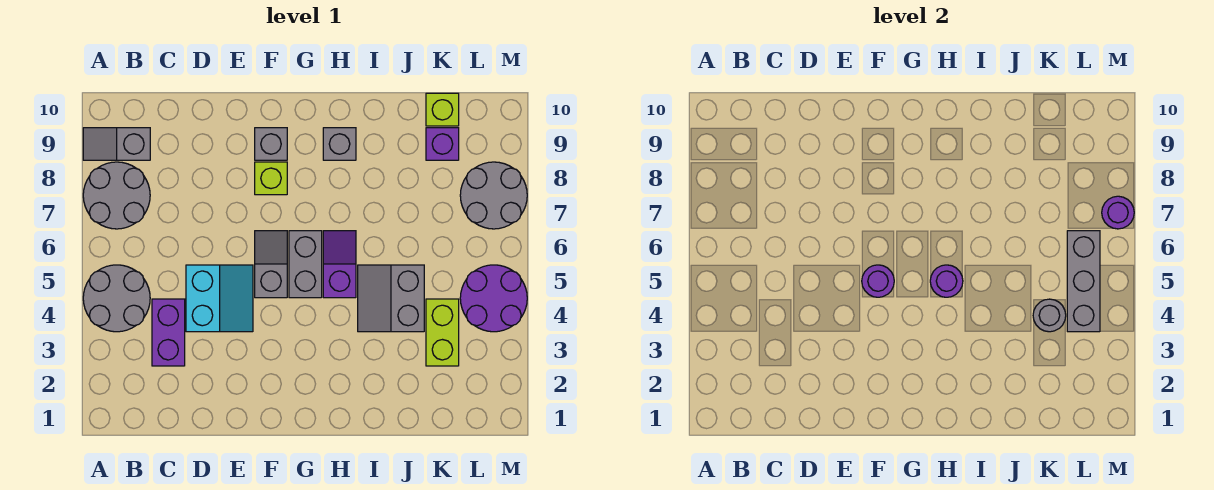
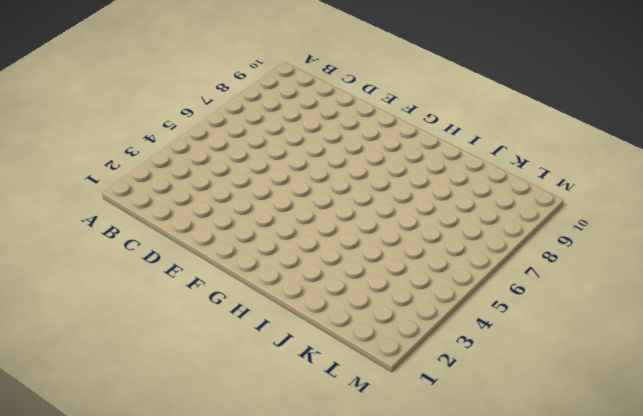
none -> grey round brick A4:B5 level 1
none -> grey round brick A7:B8 level 1
none -> grey slope A9:B9 level 1 top B

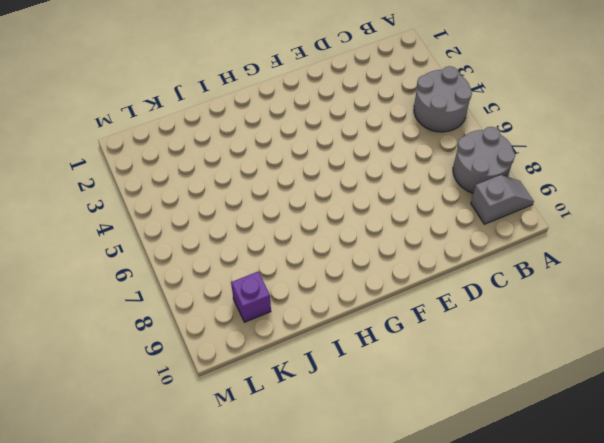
none -> purple brick C3:C4 level 1
none -> cyan slope D4:E5 level 1 top D
none -> grey slope F5:F6 level 1 top 5

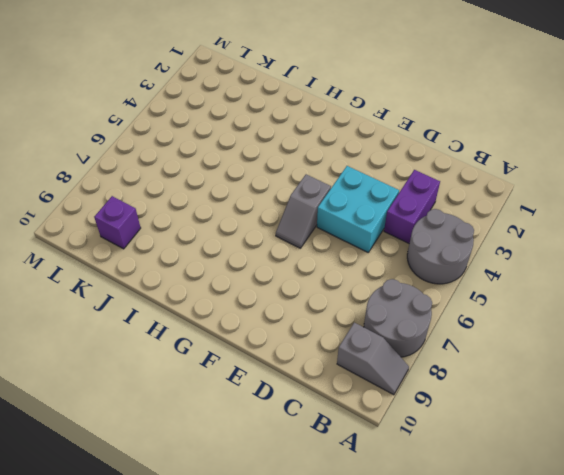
cyan brick D4:E5 level 1 -> cyan slope D4:E5 level 1 top D
none -> lime brick F8 level 1
none -> grey brick F9 level 1
none -> grey brick G5:G6 level 1

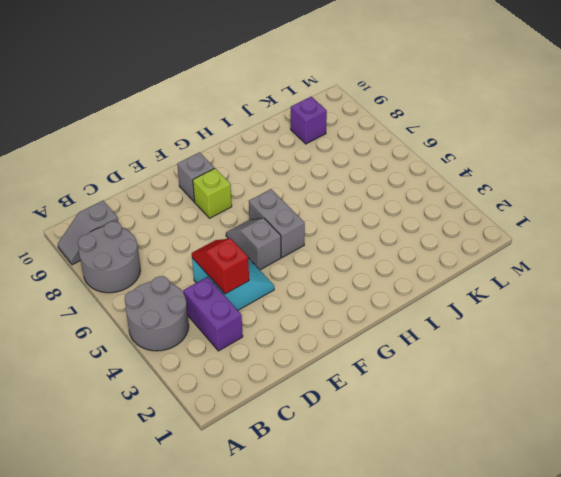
red slope D4:D5 level 2 top 4 -> none
none -> purple slope H5:H6 level 1 top 5
none -> grey brick H9 level 1
none -> grey slope I4:J5 level 1 top J

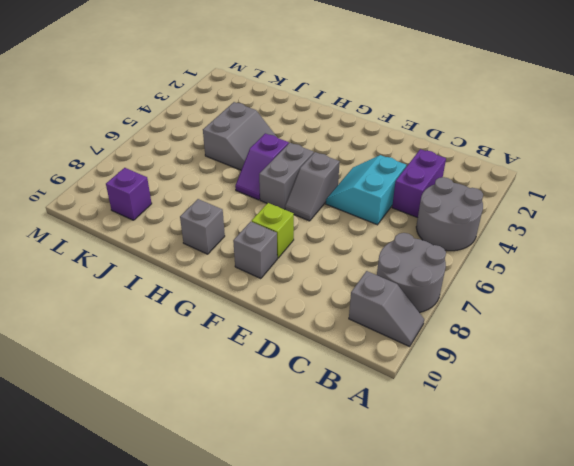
none -> lime brick K3:K4 level 1
none -> lime brick K10 level 1
none -> purple round brick L4:M5 level 1

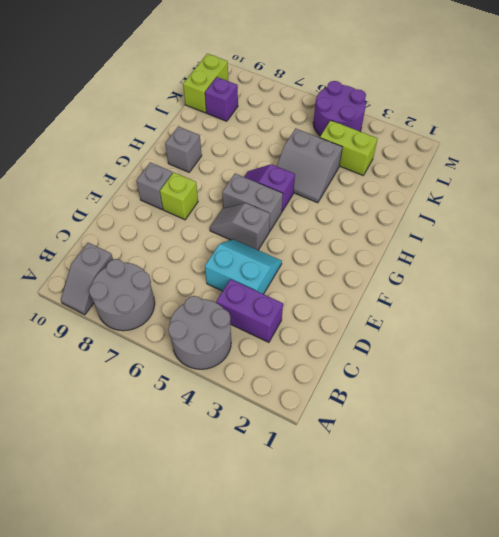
lime brick K10:L10 level 1 -> lime brick K10 level 1
none -> grey round brick L7:M8 level 1
none -> purple round brick F5 level 2
none -> purple round brick H5 level 2

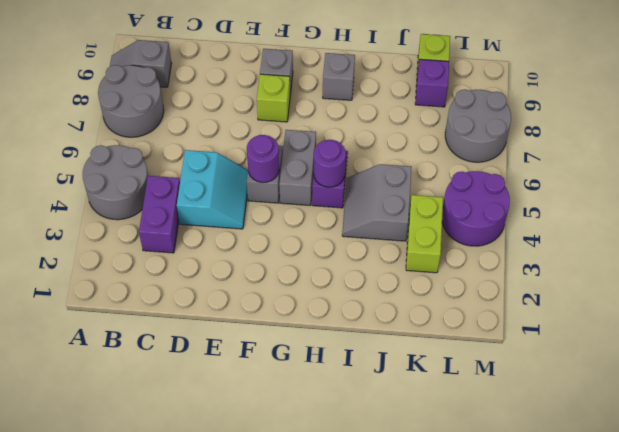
none -> grey round brick K4 level 2
none -> grey brick L4:L6 level 2
none -> purple round brick M7 level 2

